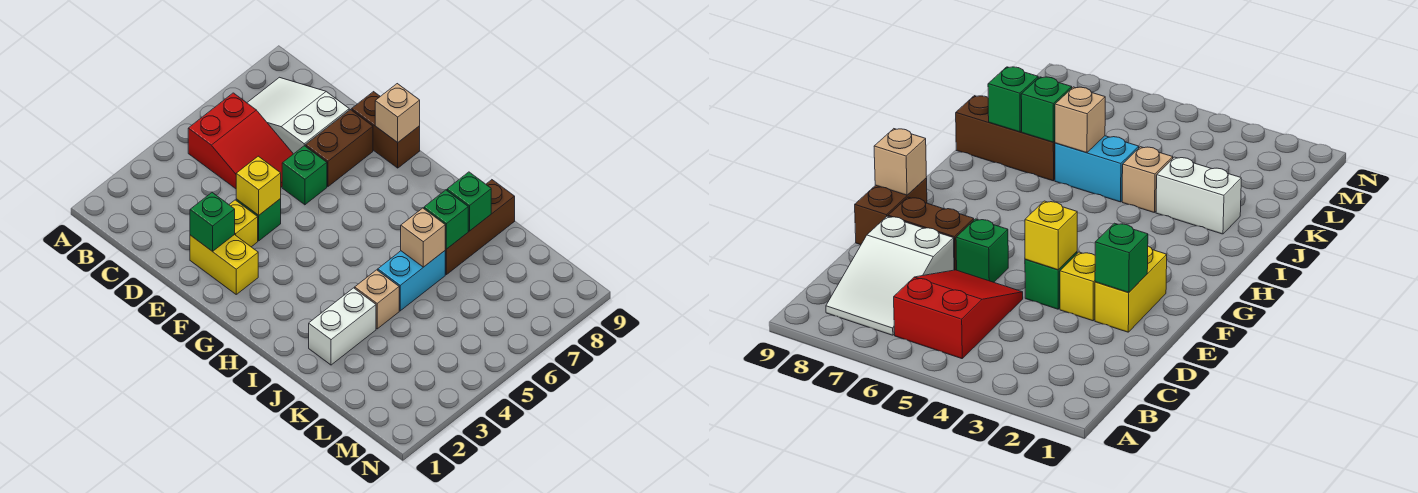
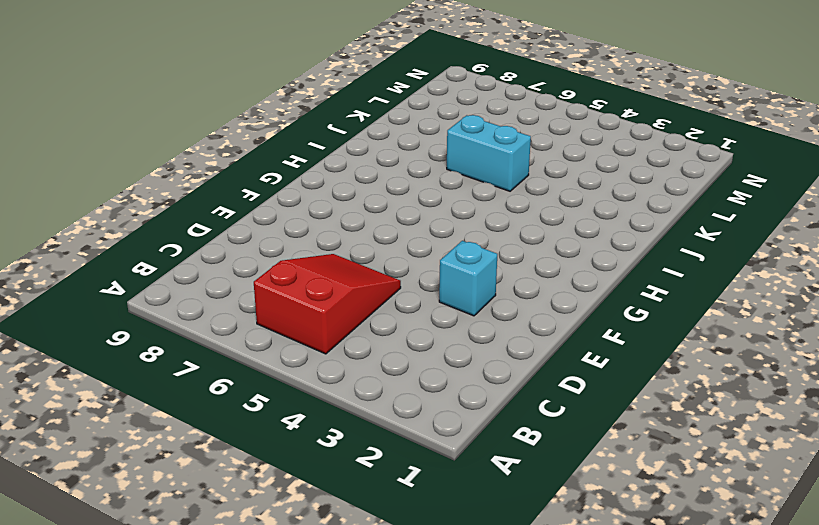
cyan brick E3 level 1 -> yellow brick E3 level 1
none -> white slope B7:D8 level 1 top D
none -> yellow brick E2:F2 level 1
none -> green brick E4 level 1

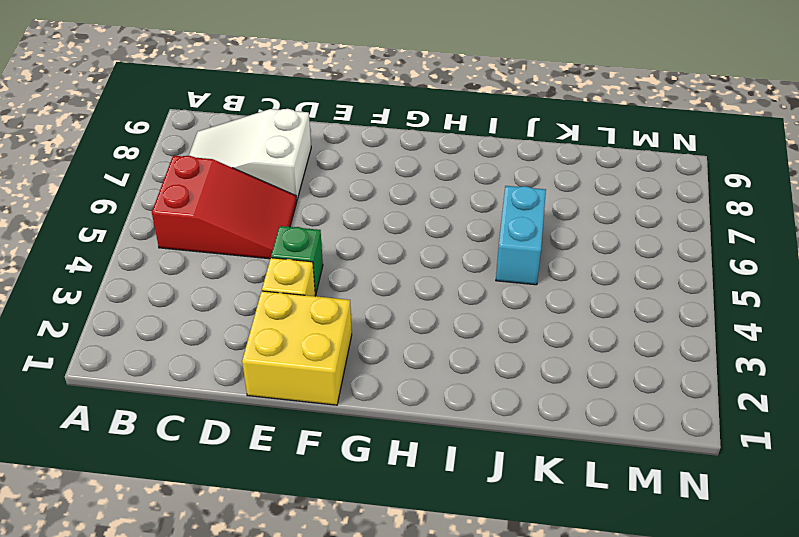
yellow brick E1:F2 level 1 -> yellow brick E2:F2 level 1
none -> green brick E6 level 1
none -> brown brick E7:E8 level 1
none -> brown brick E9:F9 level 1

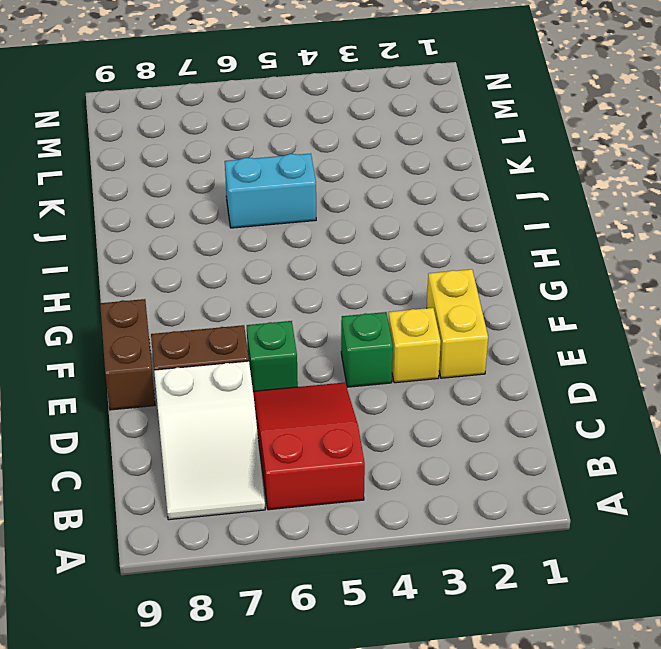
none -> white brick J2:J3 level 1
none -> tan brick J4 level 1
none -> brown brick J7:J9 level 1

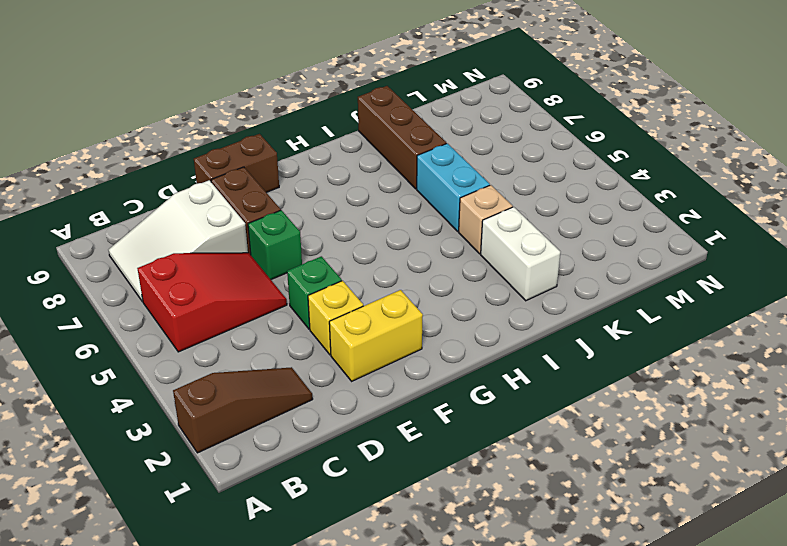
brown slope A2:C2 level 1 top A -> none
none -> green brick E2 level 2
none -> yellow brick E4 level 2
none -> tan brick F9 level 2

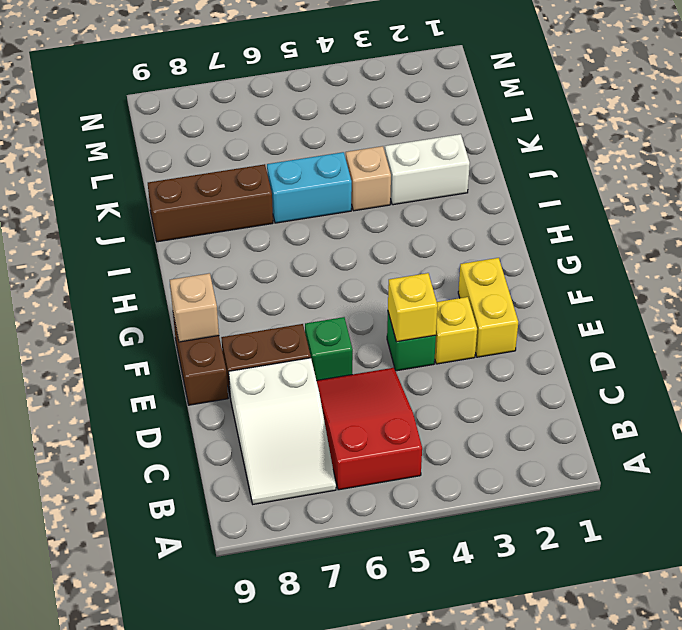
none -> green brick E2 level 2
none -> tan brick J6 level 2
none -> green brick J7 level 2

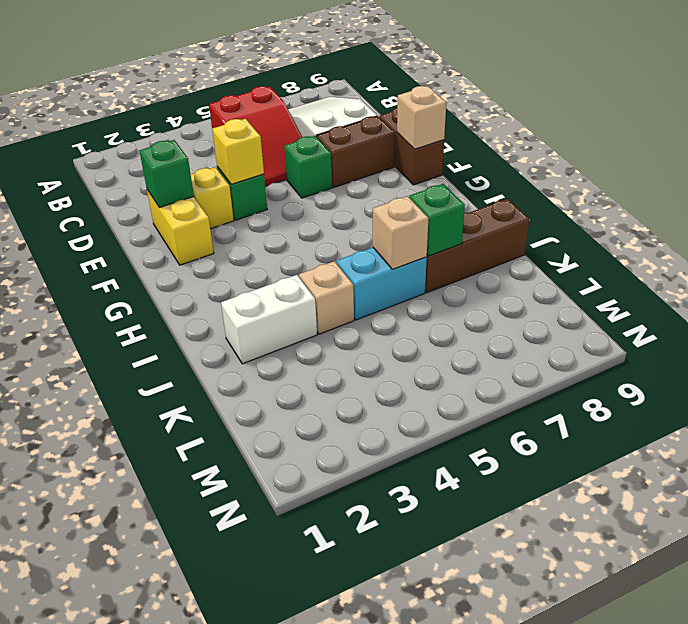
none -> green brick J8 level 2

